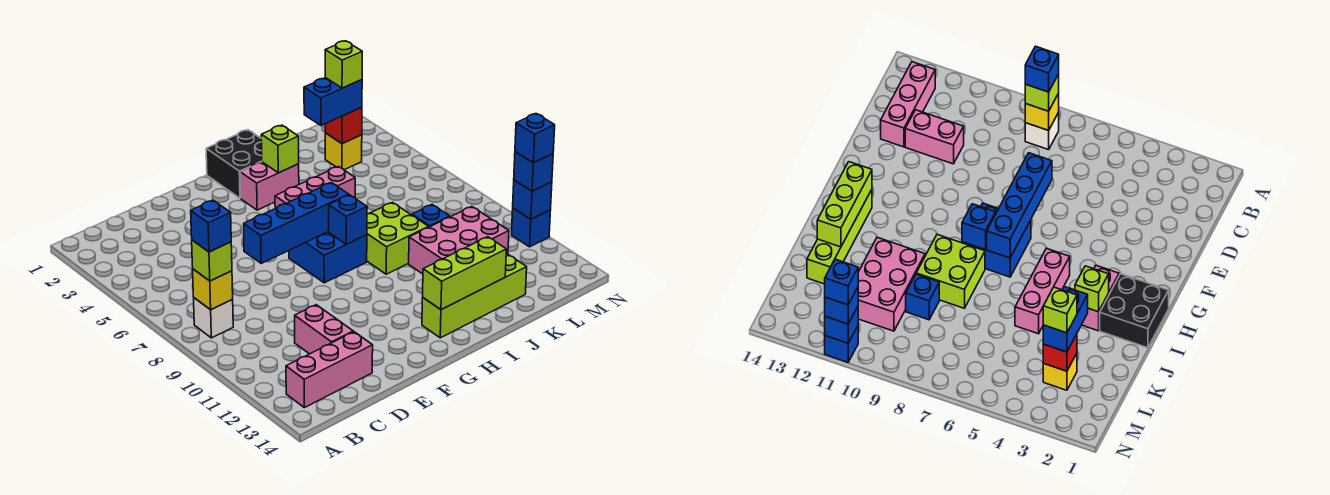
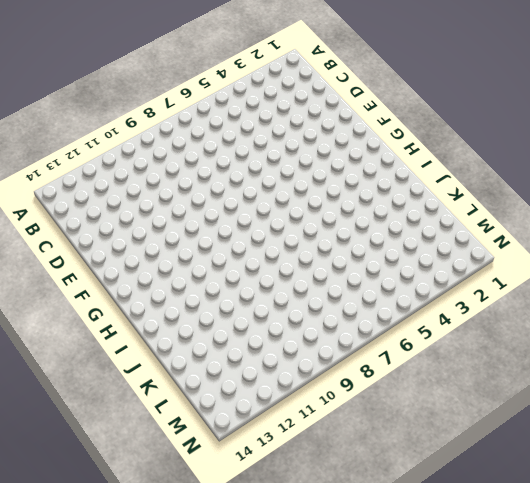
none -> white brick B8 level 1
none -> pink brick B13:D13 level 1
none -> pink brick D11:D12 level 1

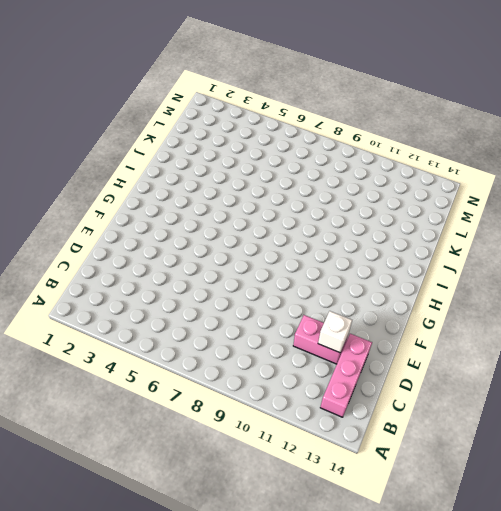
white brick D12 level 2 -> white brick B8 level 1
none -> blue brick G7:H8 level 1
none -> black brick H1:I2 level 1
none -> pink brick H3:I3 level 1

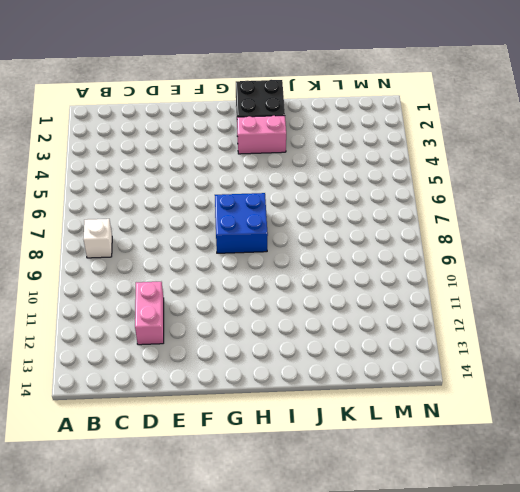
none -> pink brick B13:D13 level 1
none -> pink brick H5:J5 level 1
none -> lime brick H13:K13 level 1

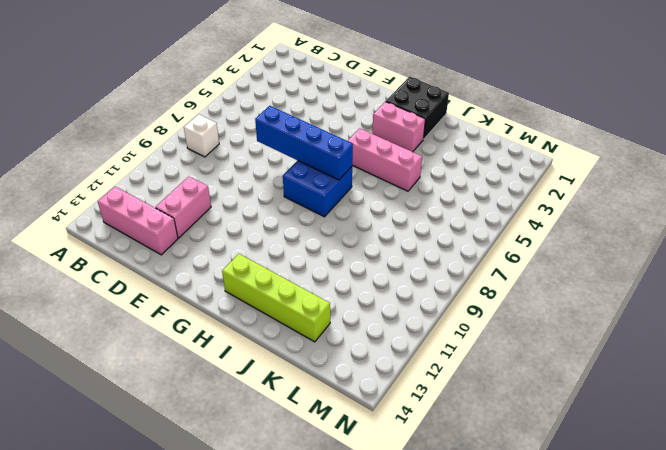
none -> lime brick I8:J9 level 1
none -> pink brick J10:L11 level 1
none -> blue brick K9 level 1

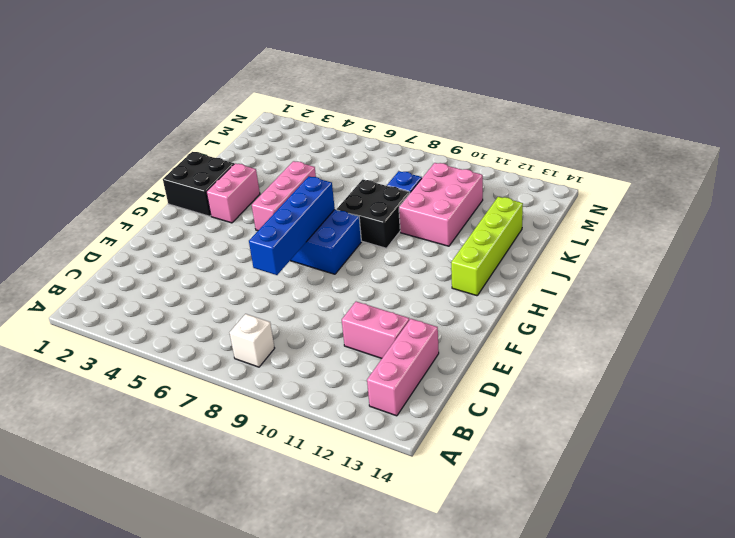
black brick I8:J9 level 1 -> lime brick I8:J9 level 1
none -> yellow brick L3 level 1
none -> blue brick N11 level 1
none -> yellow brick B8 level 2

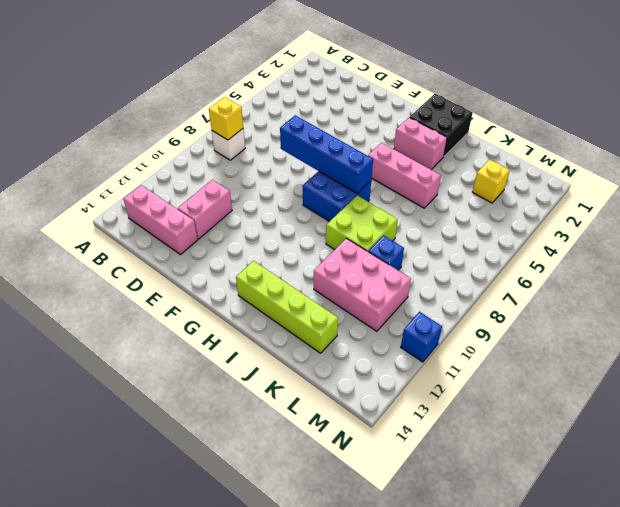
none -> blue brick H8 level 2
none -> lime brick H13:J13 level 2
none -> lime brick I3 level 2

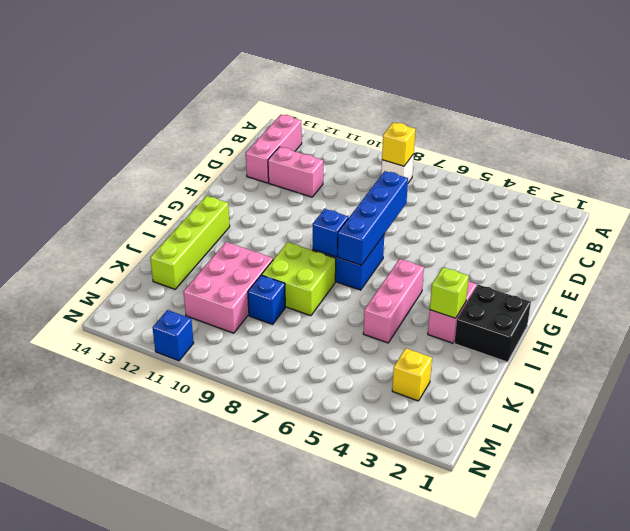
none -> lime brick H13:J13 level 2
none -> red brick L3 level 2
none -> blue brick N11 level 2

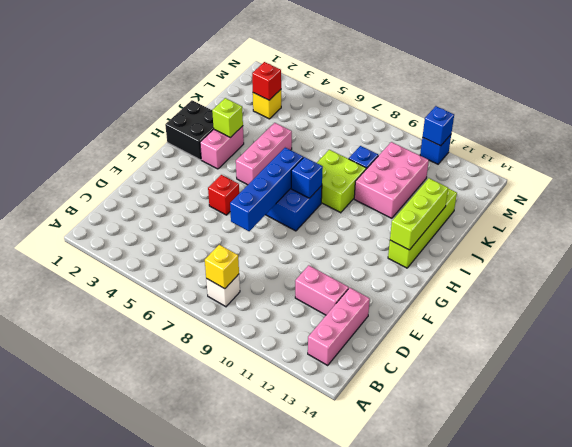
red brick F5 level 1 -> none
none -> lime brick B8 level 3
none -> blue brick K3:L3 level 3
none -> blue brick N11 level 3

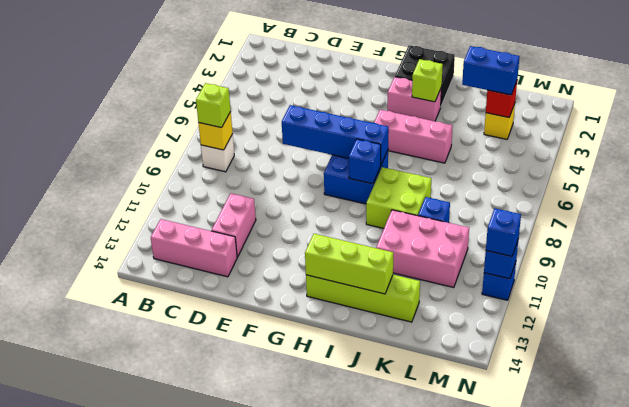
none -> blue brick B8 level 4
none -> lime brick L3 level 4
none -> blue brick N11 level 4

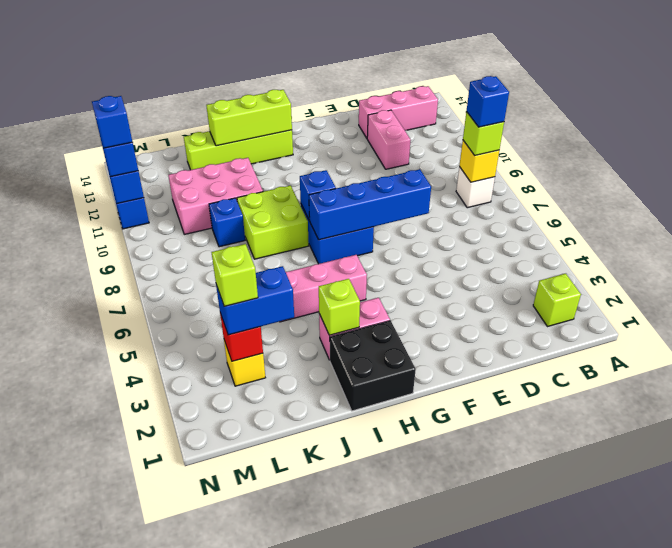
lime brick B2 level 1 -> none

